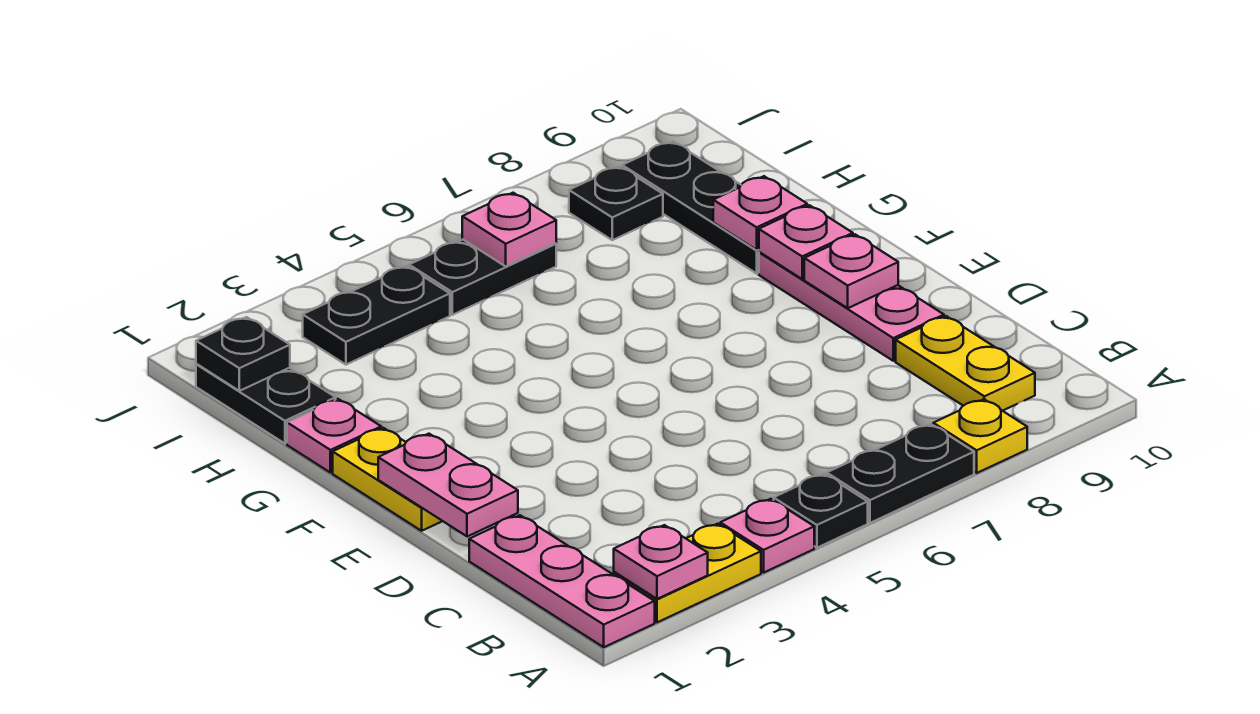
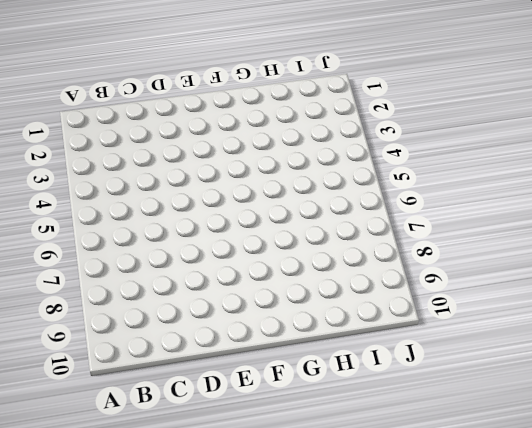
none -> pink plate A1:C1 level 1
none -> yellow plate A2:A3 level 1
none -> pink plate A4 level 1

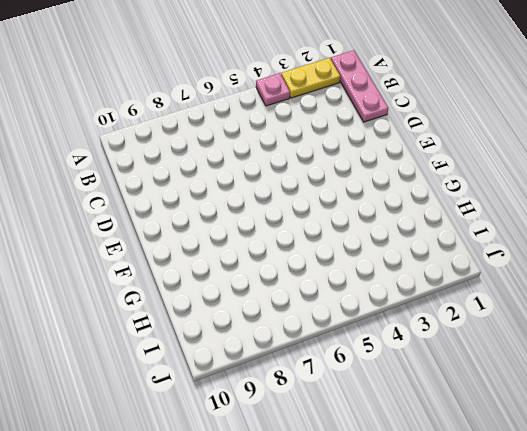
none -> black plate A5 level 1
none -> black plate A6:A7 level 1
none -> yellow plate A8 level 1

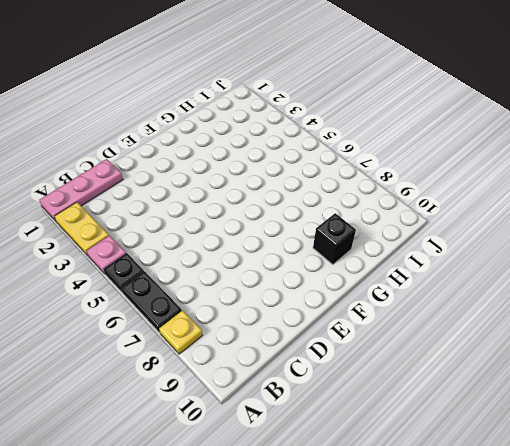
black brick G9 level 1 -> black plate G9:I9 level 1
none -> yellow plate B9:C9 level 1
none -> pink plate D9:F9 level 1
none -> yellow plate E1:F1 level 1

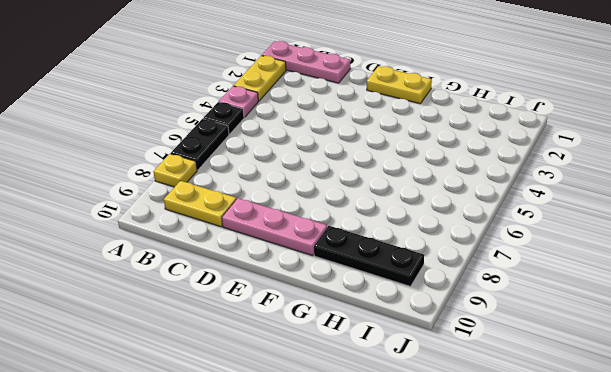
none -> pink plate G1 level 1
none -> black plate H1:I1 level 1
none -> black plate I3:I4 level 1

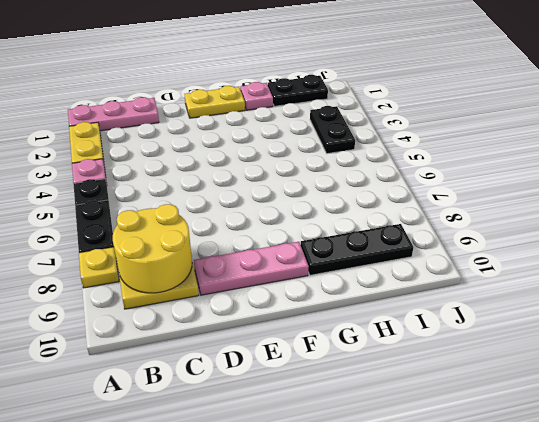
yellow round brick B8:C9 level 2 -> none
none -> black plate I5:I6 level 1
none -> black plate I8 level 1
none -> pink plate A2 level 2

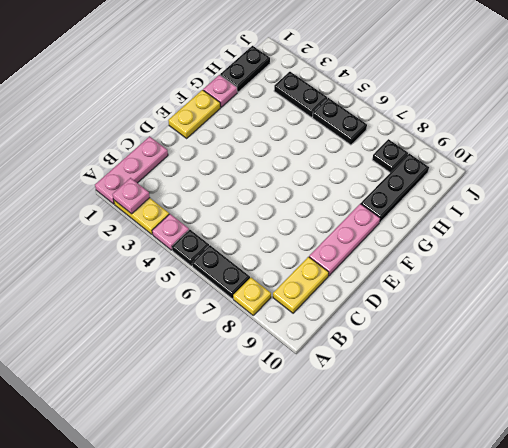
none -> pink plate D1:E1 level 2
none -> pink plate E9 level 2
none -> pink plate F9 level 2

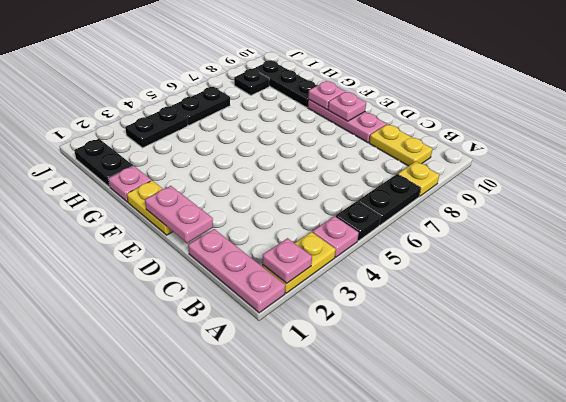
none -> pink plate G9 level 2
none -> black plate I1 level 2
none -> pink plate I6 level 2

